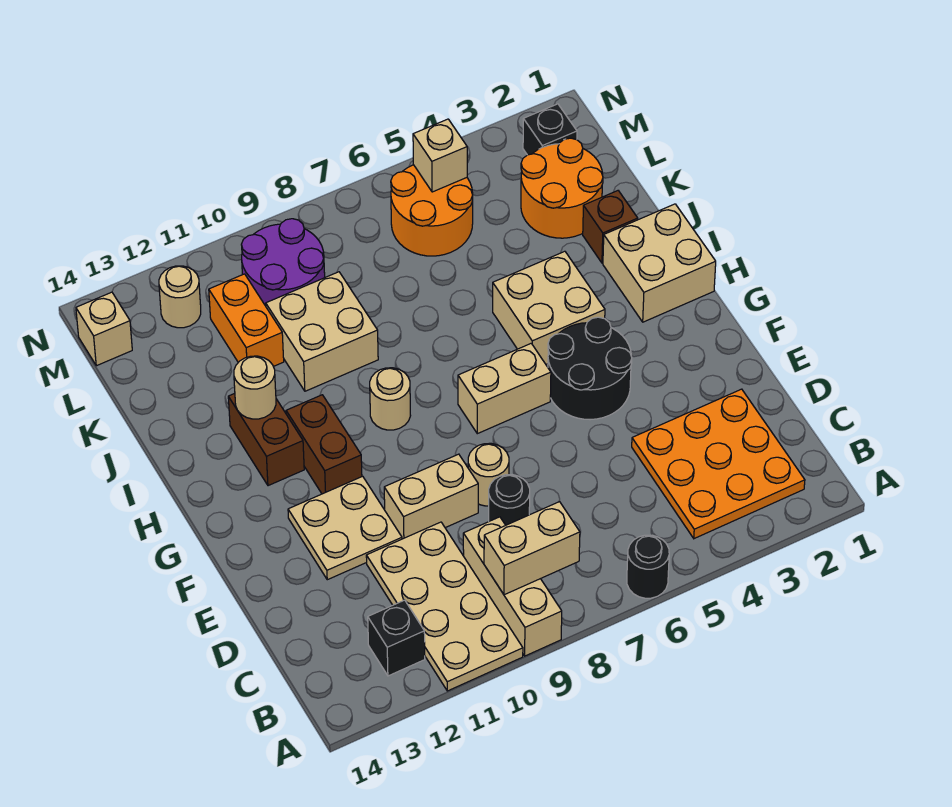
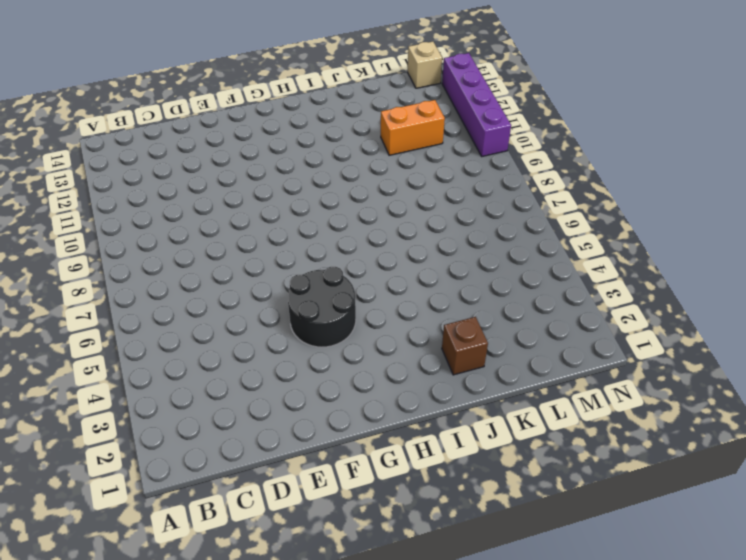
purple brick N10:N13 level 1 -> none
none -> black round brick A6 level 1
none -> tan brick A9:C9 level 1
none -> tan plate A10:D11 level 1

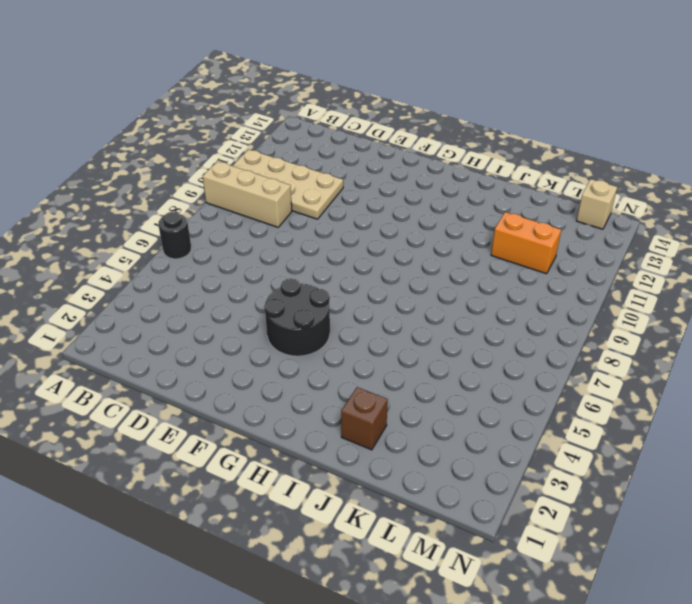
none -> orange plate B2:D4 level 1
none -> black brick B12 level 1
none -> black round brick D8 level 1

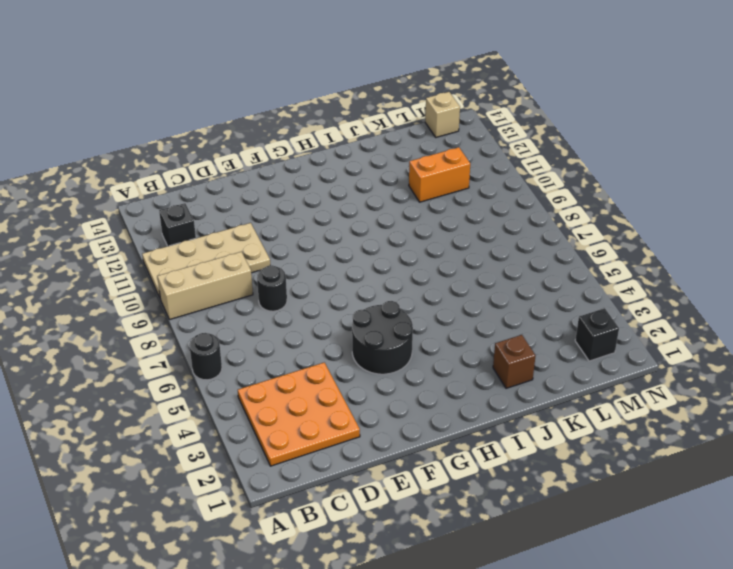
none -> tan round brick E8 level 1
none -> tan brick E9:E10 level 1
none -> tan plate E11:F12 level 1

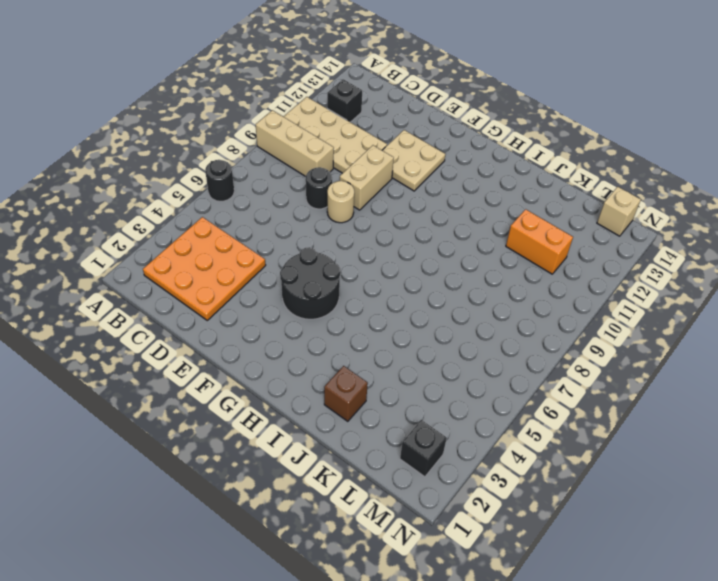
none -> tan brick G6:G7 level 1
none -> brown brick G11:H11 level 1
none -> tan brick H1:I2 level 1

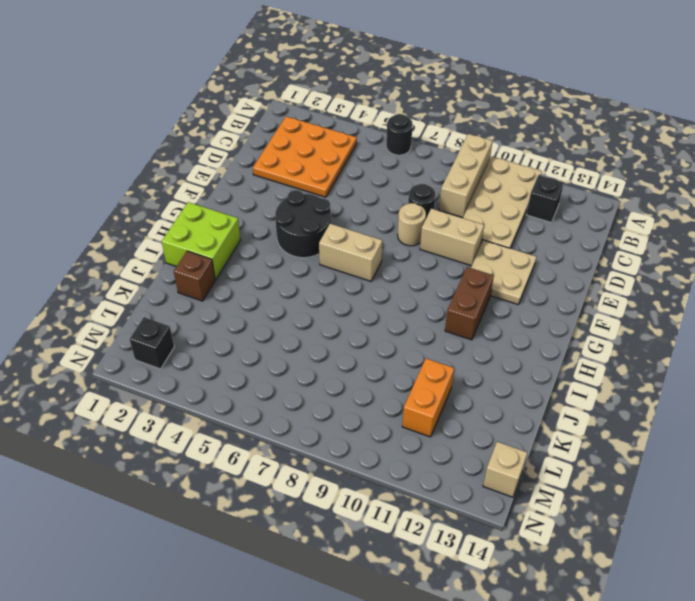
lime brick H1:I2 level 1 -> tan brick H1:I2 level 1
none -> tan brick H4:I5 level 1
none -> tan round brick H9 level 1
none -> brown brick H12:I12 level 1

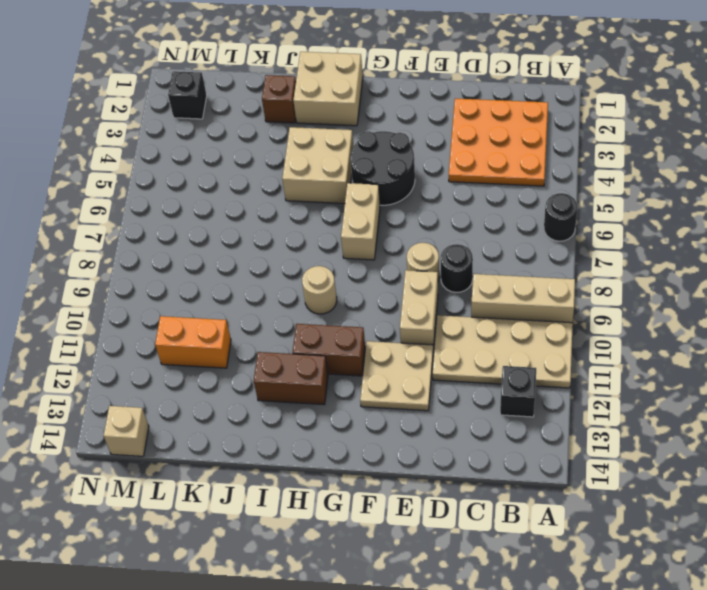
none -> tan brick J9:K10 level 1
none -> orange round brick K2:L3 level 1
none -> orange round brick L5:M6 level 1

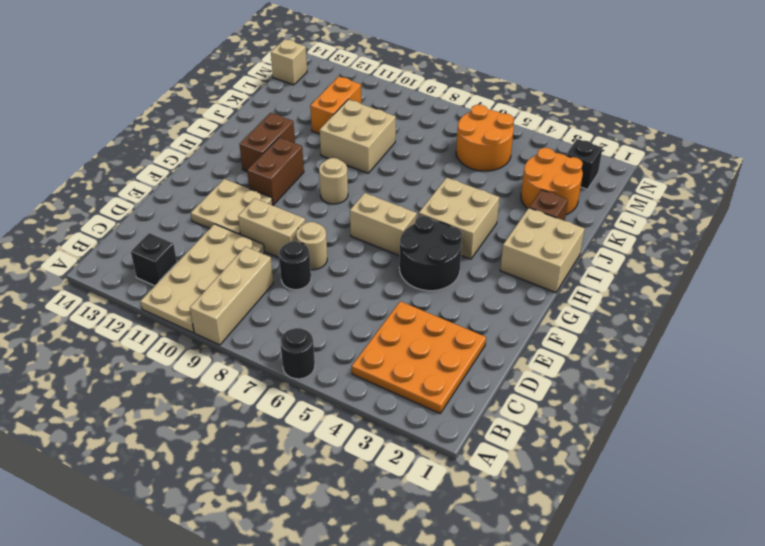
none -> purple round brick L9:M10 level 1
none -> tan round brick M12 level 1
none -> tan brick B8:B9 level 2

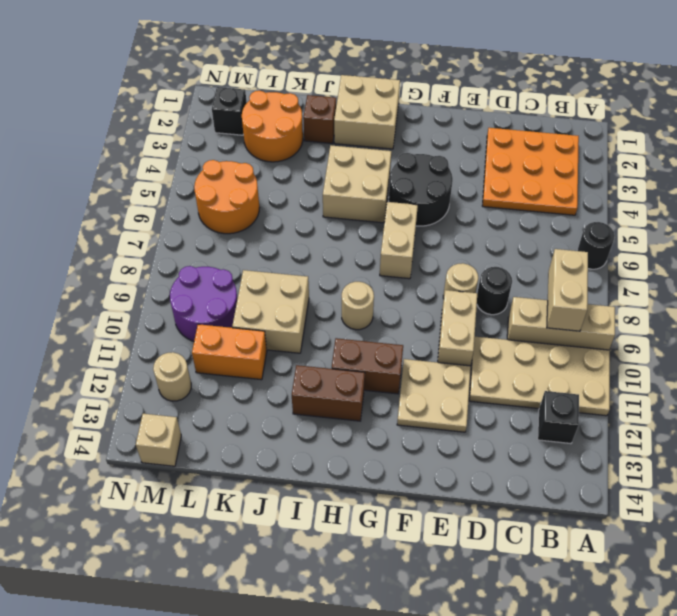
none -> tan round brick I12 level 2
none -> tan brick M5 level 2

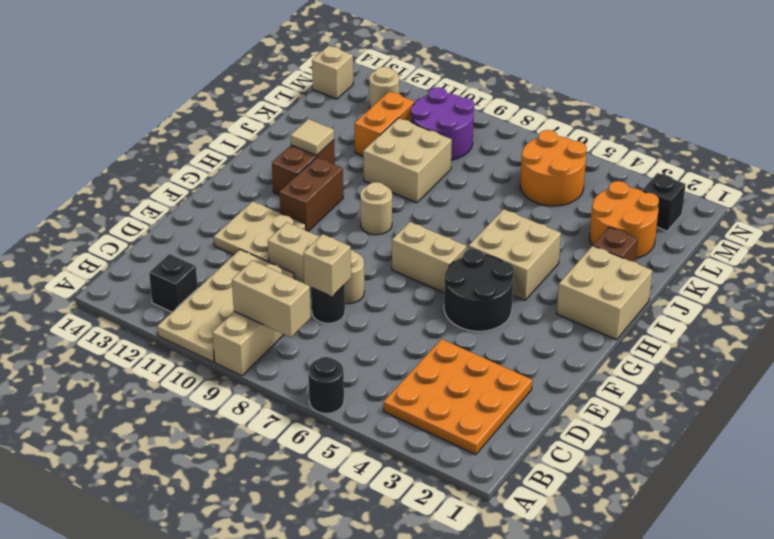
tan brick D8 level 2 -> tan brick M5 level 2
tan tile I12 level 2 -> tan round brick I12 level 2

